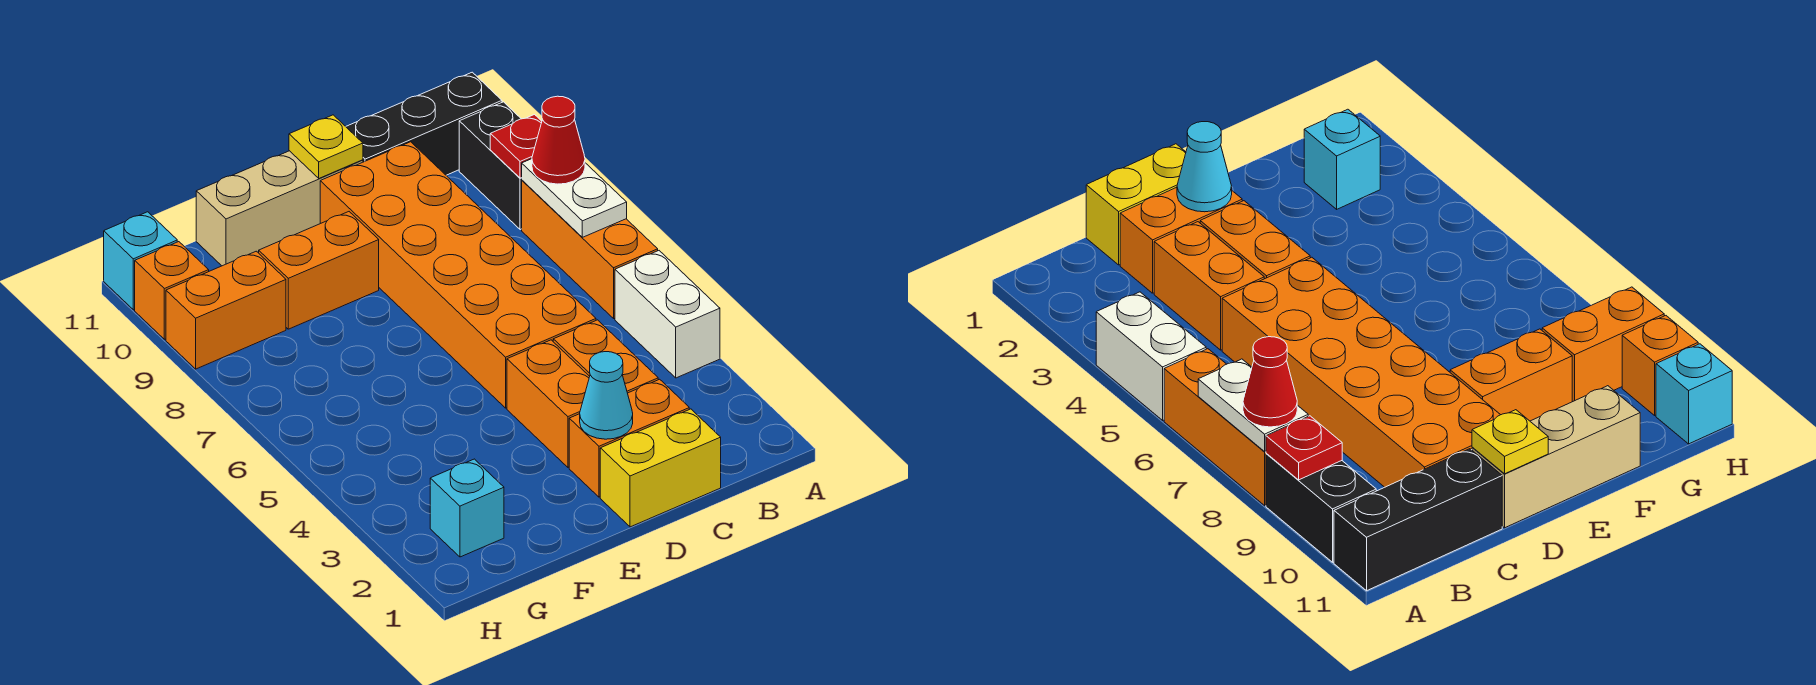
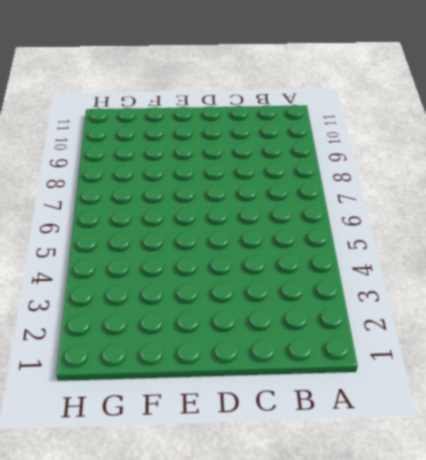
none -> white brick A4:A5 level 1
none -> orange brick A6:A8 level 1
none -> black brick A9:A10 level 1

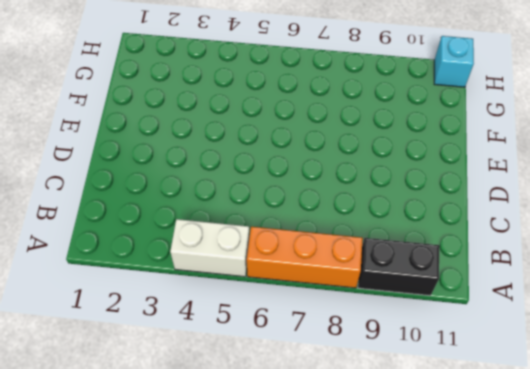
none -> black brick A11:C11 level 1
none -> yellow brick C1:D1 level 1
none -> orange brick C2:D2 level 1

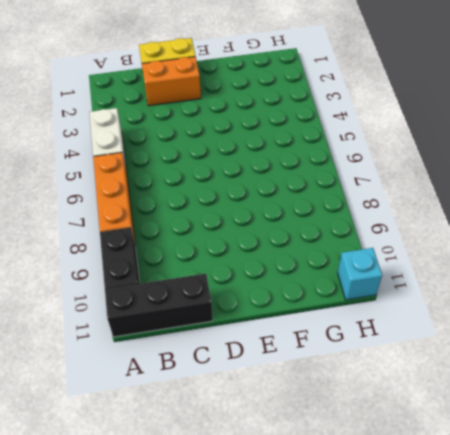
none -> orange brick C3:C4 level 1
none -> orange brick C5:D10 level 1
none -> orange brick D3:D4 level 1

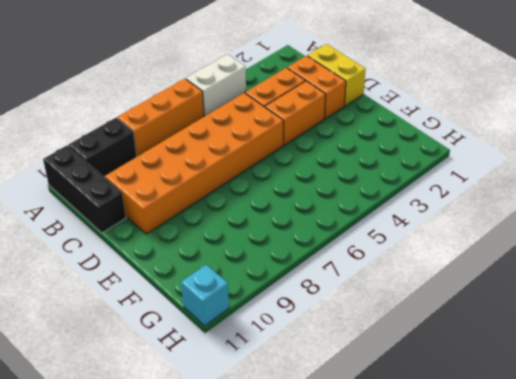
none -> tan brick D11:F11 level 1
none -> orange brick E9:F9 level 1
none -> cyan brick G2 level 1

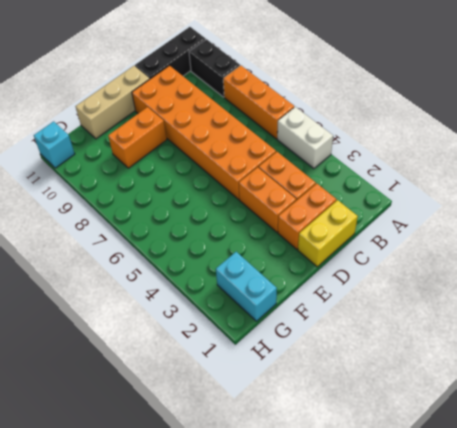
cyan brick G1:G2 level 1 -> cyan brick G2 level 1
none -> orange brick G9:H9 level 1
none -> orange brick H10 level 1
none -> white plate A7:A8 level 2

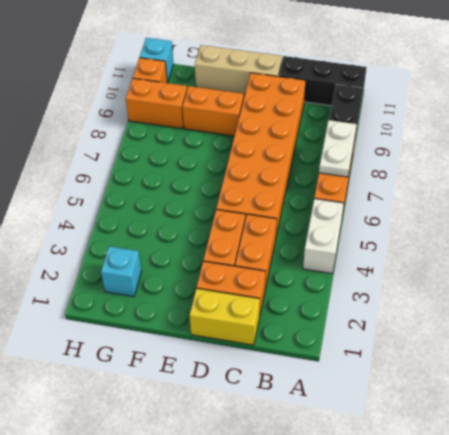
none -> red plate A9 level 2
none -> cyan cone D2 level 2
none -> yellow plate D11 level 2

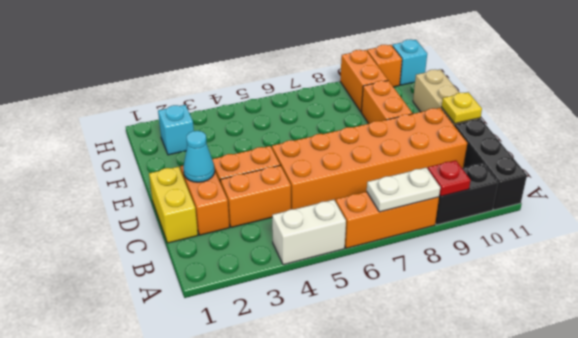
none -> red cone A8 level 3

